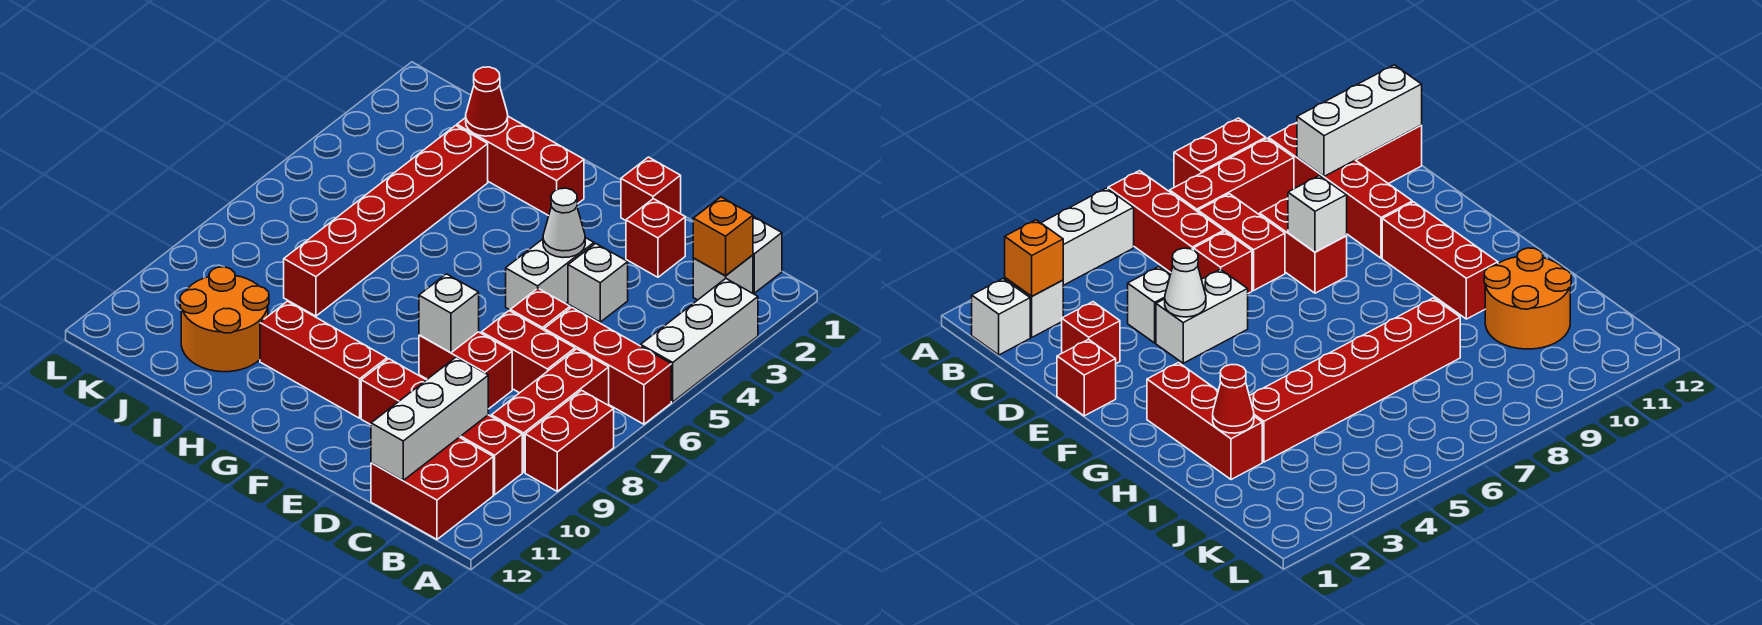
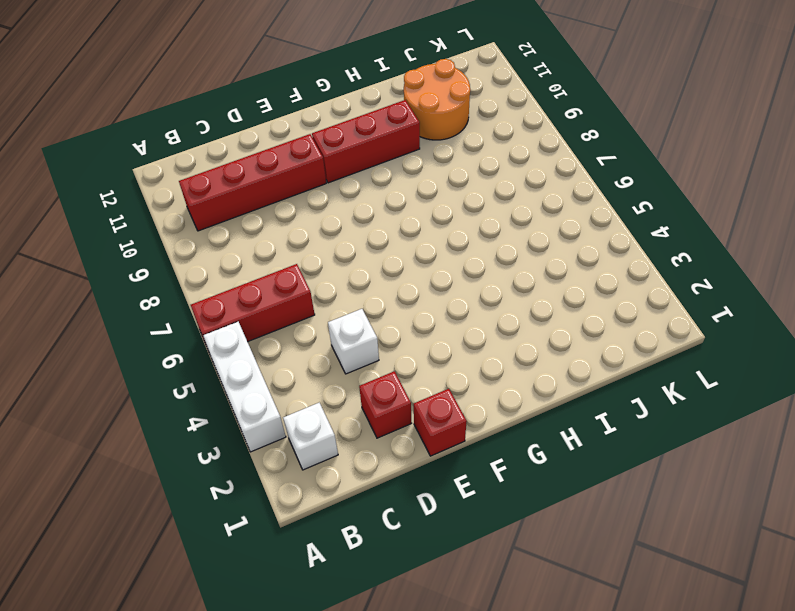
none -> red brick A8:A9 level 1
none -> white brick B1 level 1
none -> red brick B7:B9 level 1

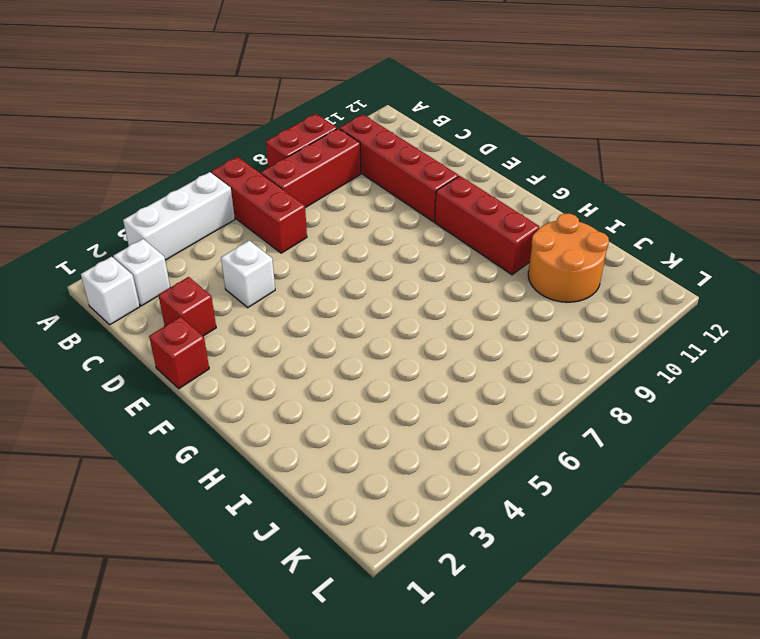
none -> red brick B11:C12 level 1
none -> red brick C7:D7 level 1
none -> red brick D6 level 1

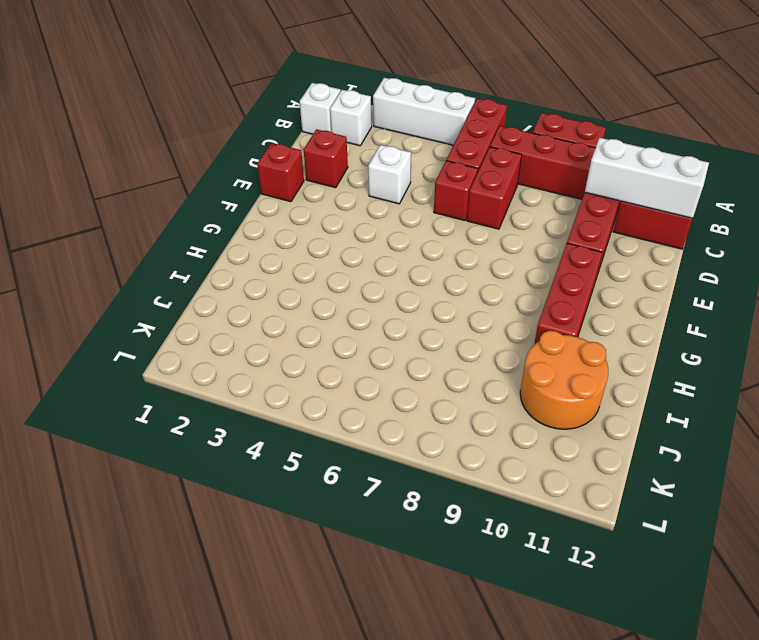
none -> red brick D8:E8 level 1
none -> white brick E4:E5 level 1
none -> red brick G2:I2 level 1

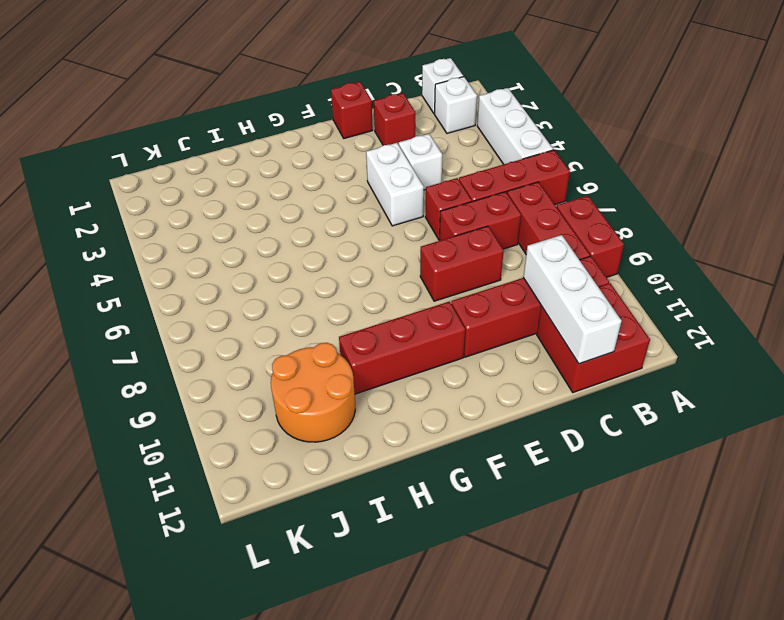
none -> red brick G2:I2 level 1
none -> red brick I3:I8 level 1
none -> orange brick B2 level 2

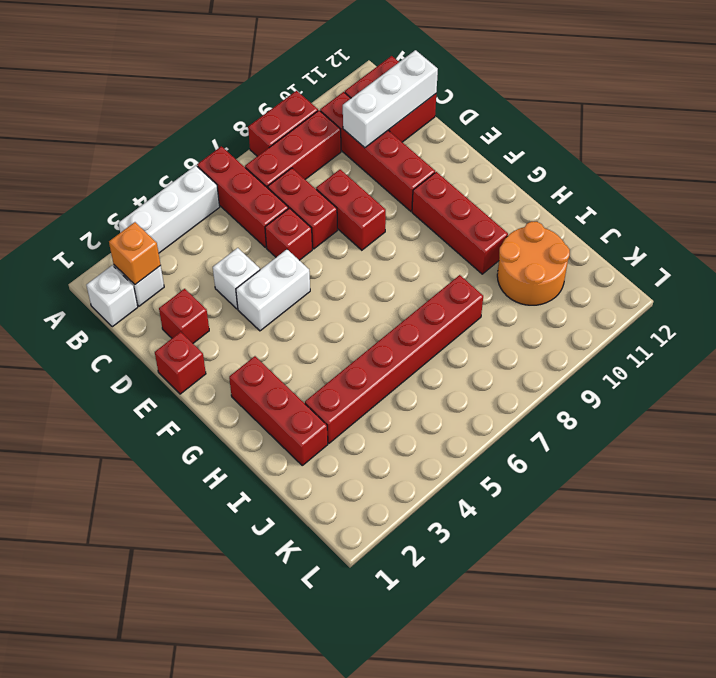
none -> white cone E4 level 2
none -> white brick E8 level 2
none -> red cone I2 level 2

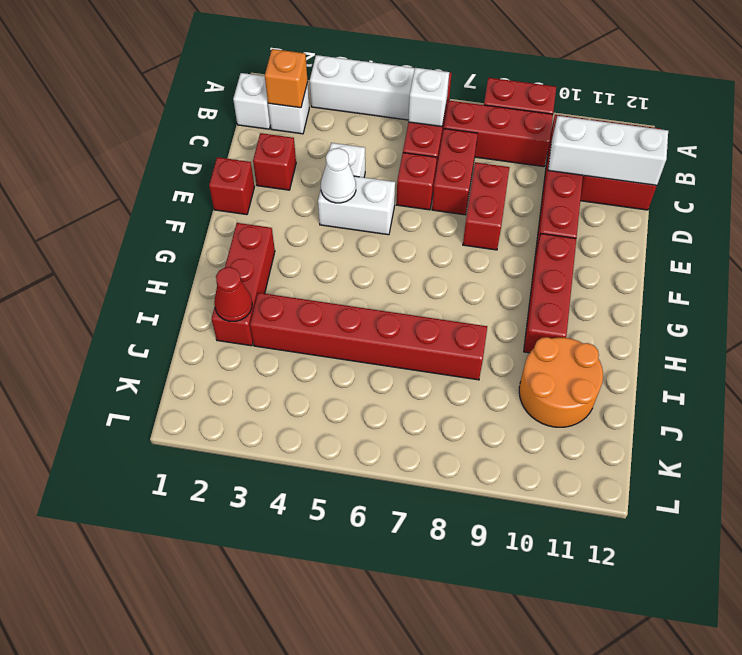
white brick B6 level 2 -> white brick E8 level 2

